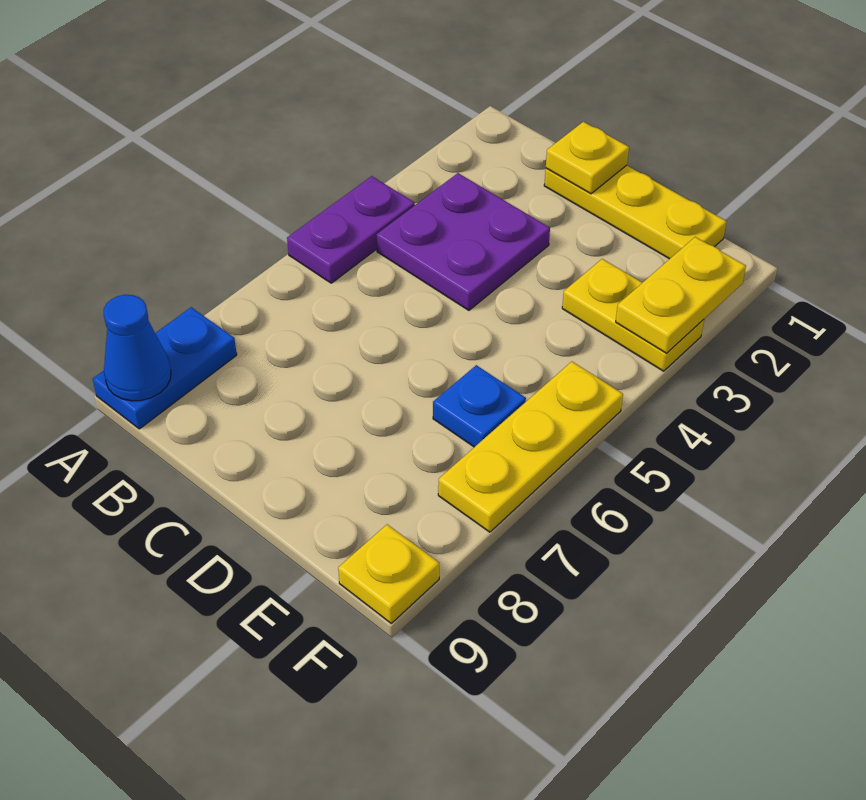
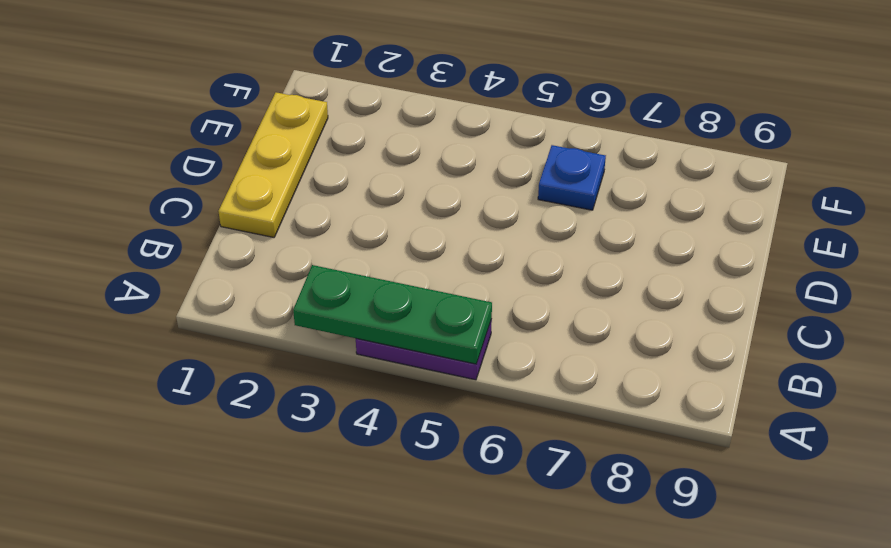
green plate A3:A5 level 2 -> none
none -> blue plate A8:A9 level 1
none -> purple plate B3:C4 level 1

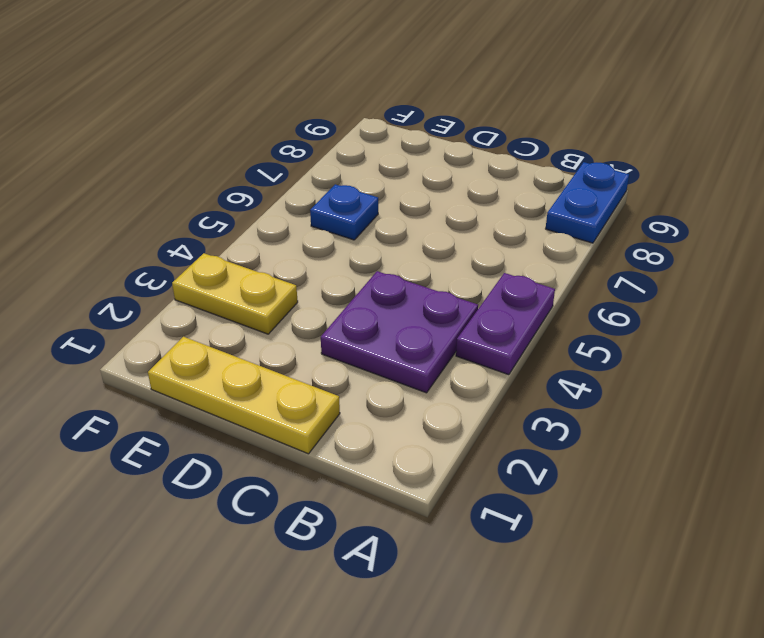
none -> yellow plate F5:F7 level 1
none -> yellow plate F9 level 1

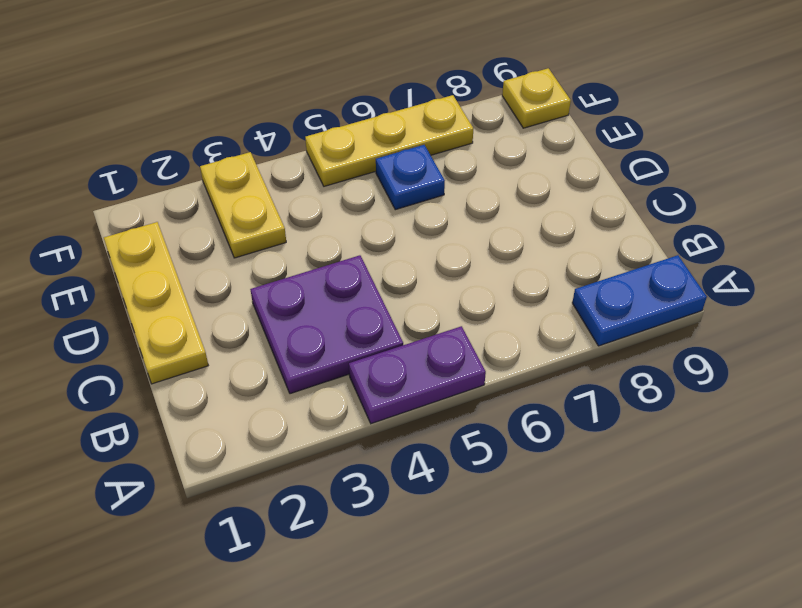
none -> blue cone A9 level 2
none -> yellow plate C1 level 2

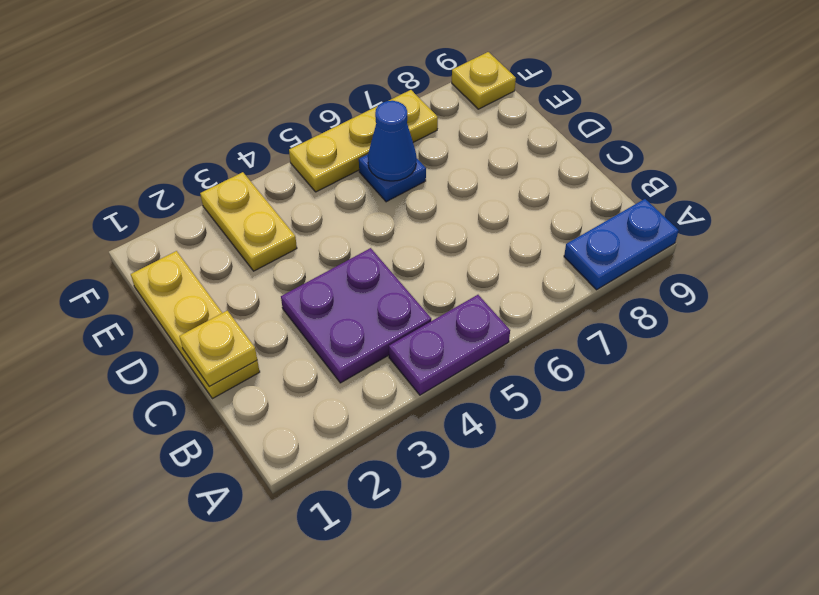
blue cone E6 level 2 -> blue cone A9 level 2
none -> yellow plate F2:F3 level 2

